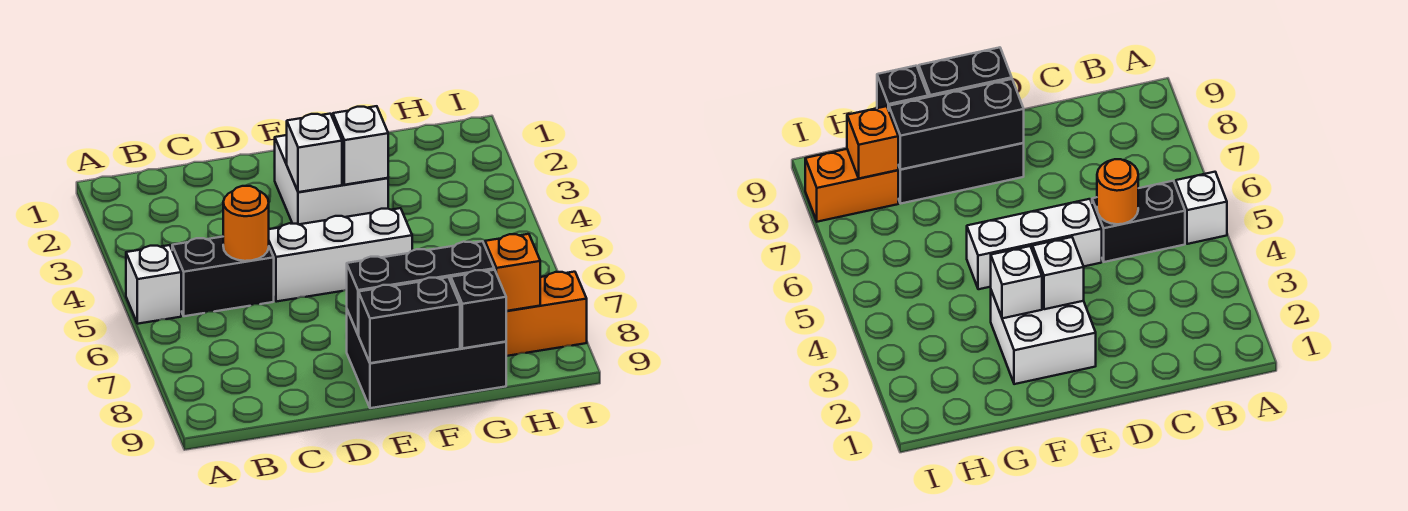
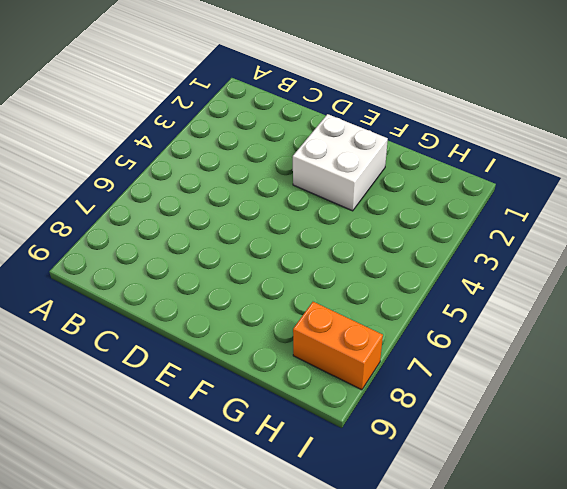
none -> white brick A5 level 1
none -> black brick B5:C5 level 1
none -> white brick D5:F5 level 1

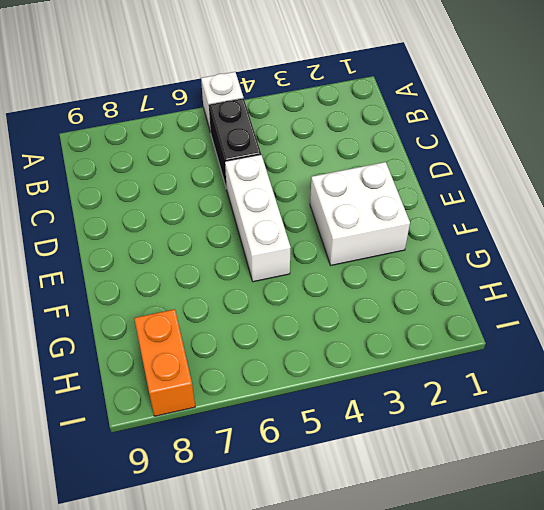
none -> black brick E8:G9 level 1
none -> orange round brick C5 level 2
none -> white brick E3 level 2

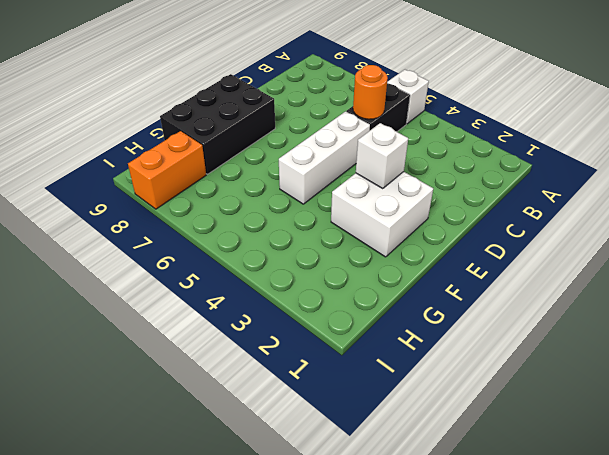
none -> black brick E8:G8 level 2
none -> black brick E9:F9 level 2
none -> white brick F3 level 2

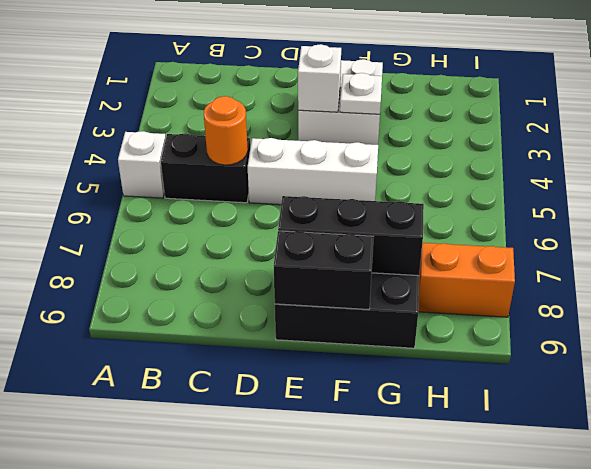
white plate F3 level 2 -> white brick F3 level 2
none -> black brick G9 level 2
none -> orange brick H8 level 2

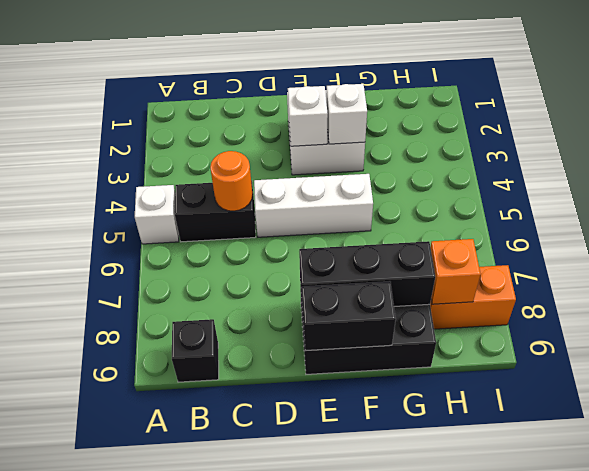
black brick B9 level 1 -> black brick G9 level 2

